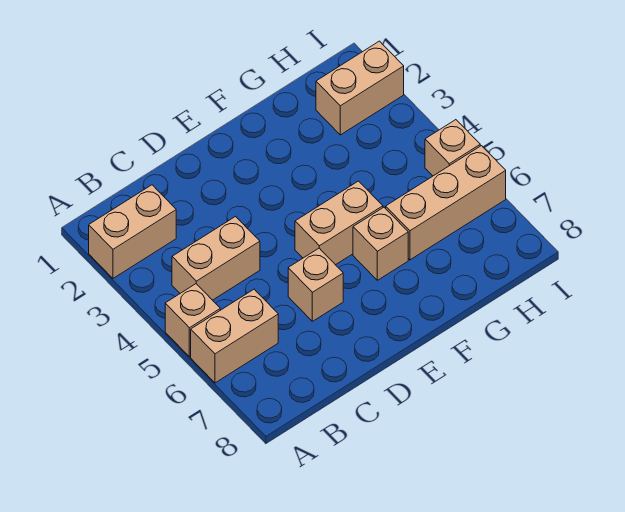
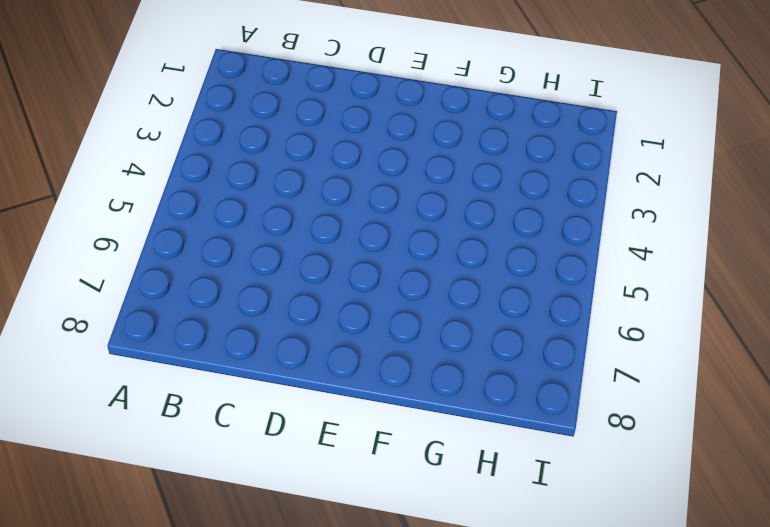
none -> tan brick A2:B2 level 1
none -> tan brick A5 level 1

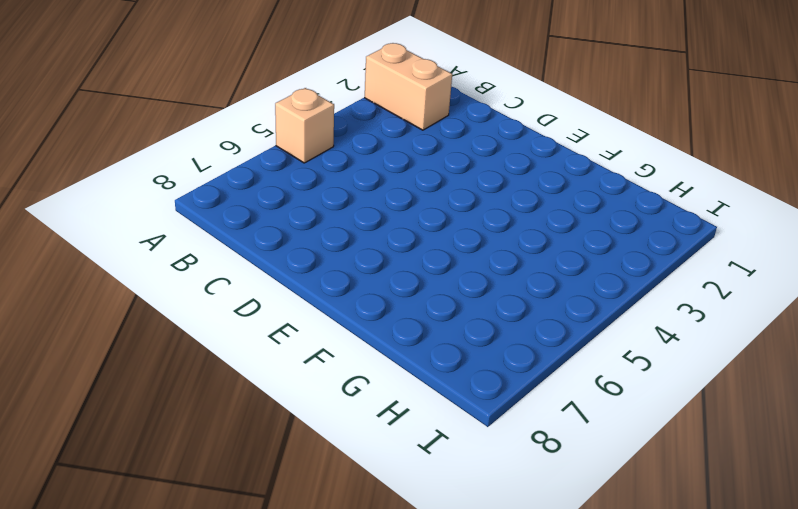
none -> tan brick A6:B6 level 1
none -> tan brick B4:C4 level 1

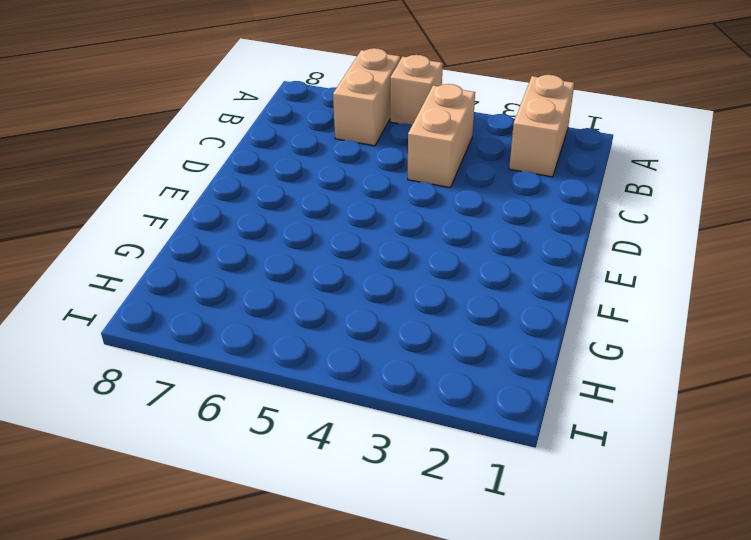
none -> tan brick D6 level 1
none -> tan brick E5:F5 level 1

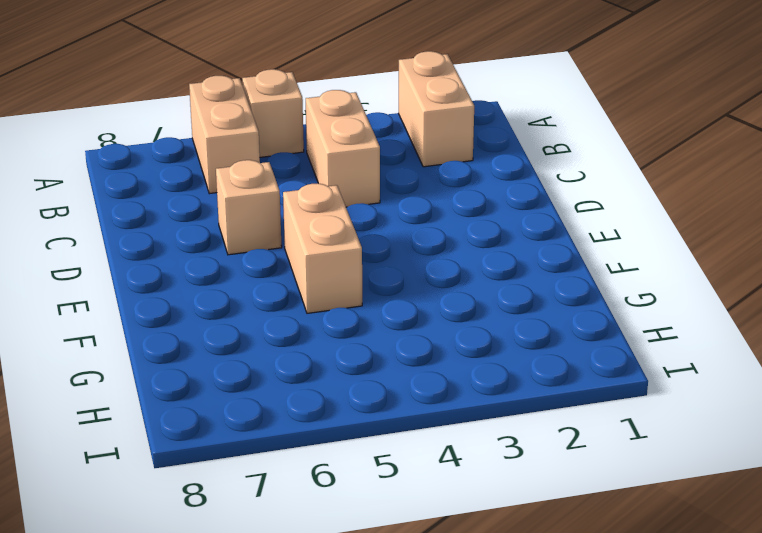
none -> tan brick F6 level 1
none -> tan brick G6:I6 level 1

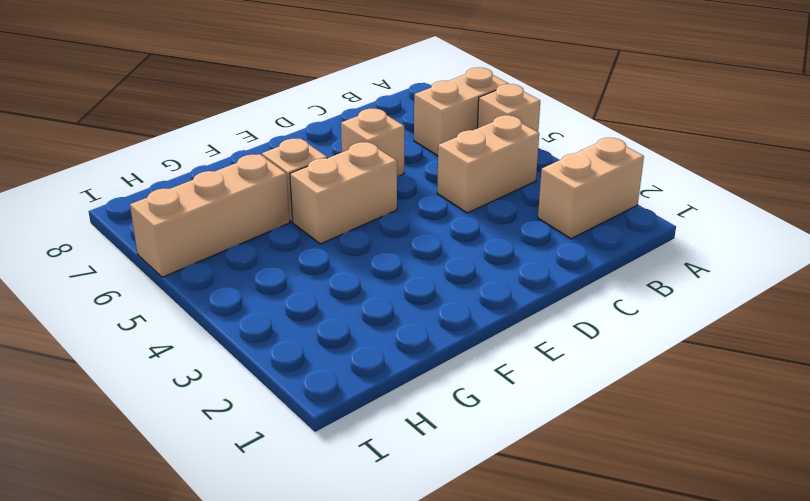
none -> tan brick H2:I2 level 1
none -> tan brick I5 level 1

